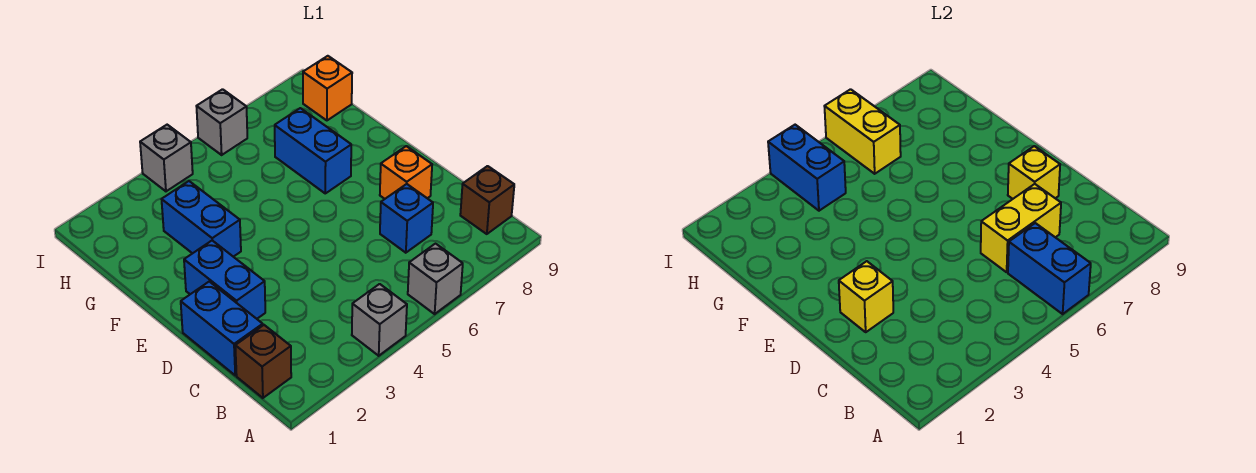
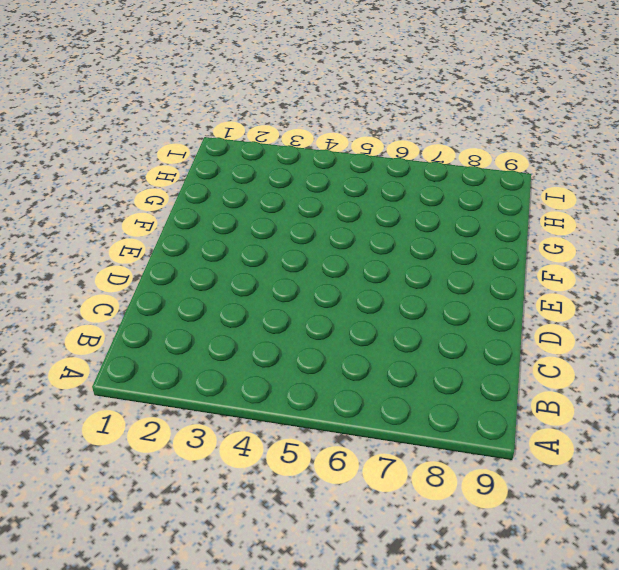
none -> grey brick A4 level 1
none -> grey brick A6 level 1
none -> brown brick B1 level 1

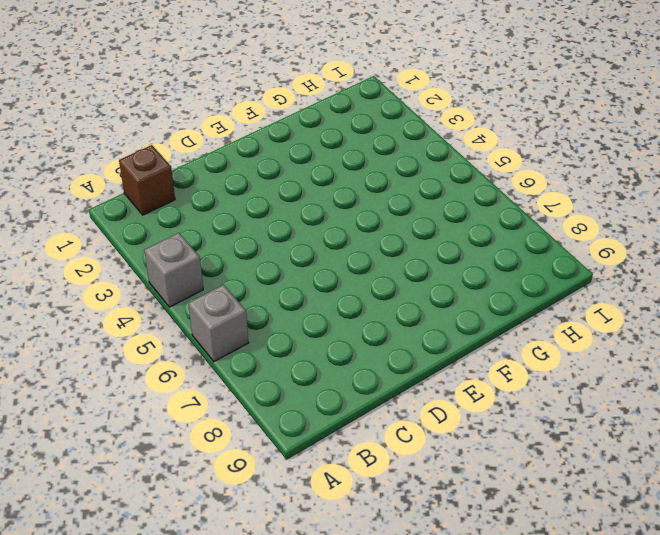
none -> brown brick B9 level 1
none -> blue brick C1:D1 level 1
none -> blue brick C7 level 1

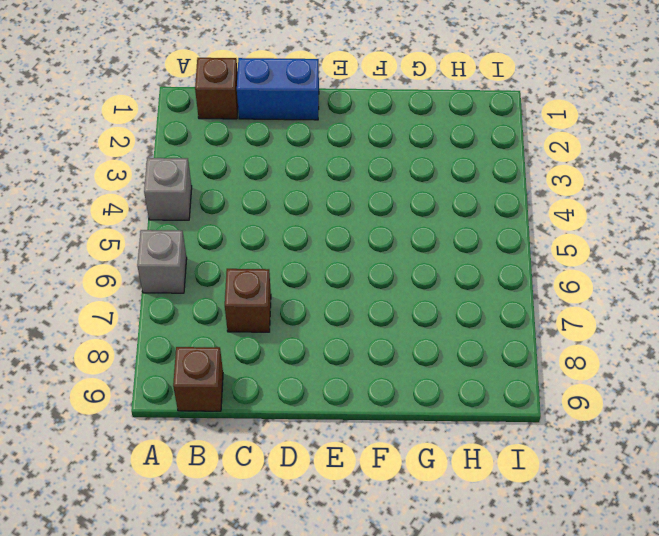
brown brick C7 level 1 -> blue brick C7 level 1
none -> blue brick D2:E2 level 1
none -> orange brick D8 level 1
none -> blue brick F3:G3 level 1

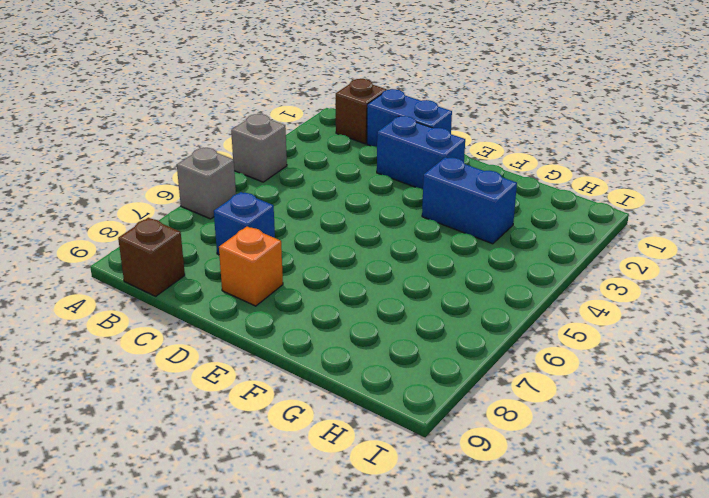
none -> blue brick F7:G7 level 1
none -> orange brick H9 level 1
none -> grey brick I4 level 1

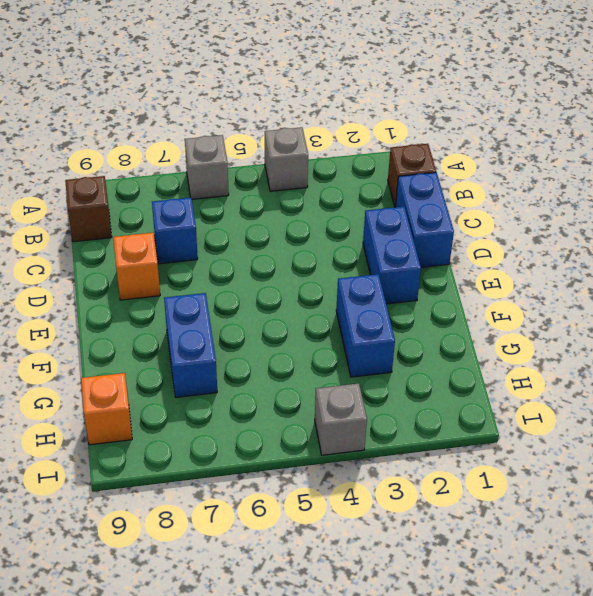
none -> grey brick I6 level 1
none -> blue brick A6:B6 level 2
none -> yellow brick C6:C7 level 2

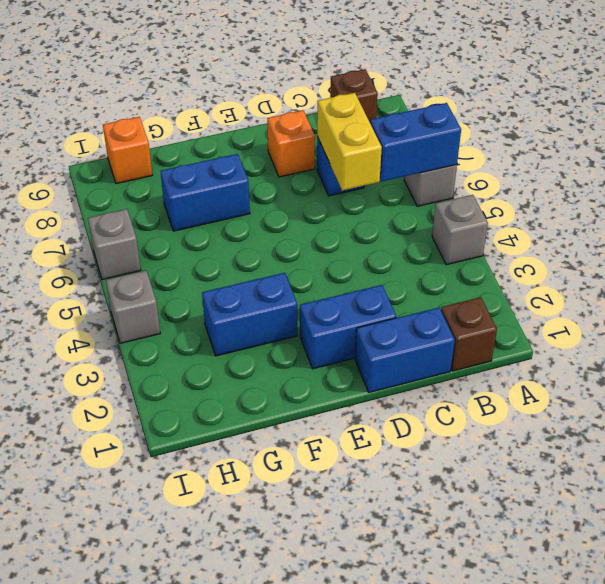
none -> yellow brick D2 level 2
none -> yellow brick D8 level 2
none -> blue brick H4:I4 level 2

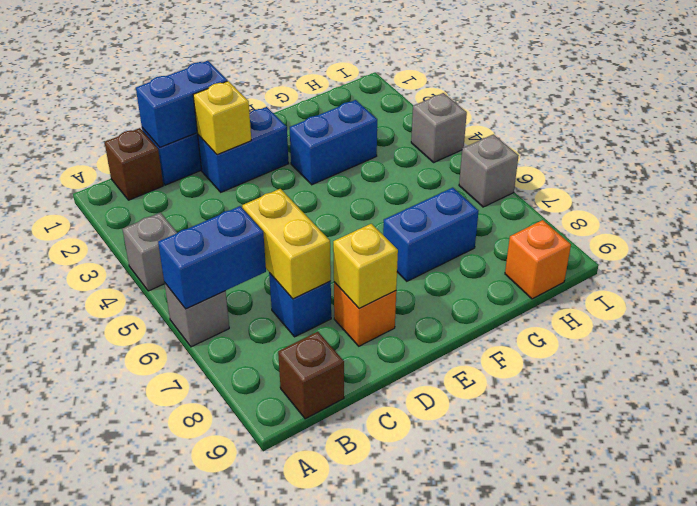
blue brick C1:D1 level 2 -> blue brick H4:I4 level 2
none -> yellow brick H6:I6 level 2

